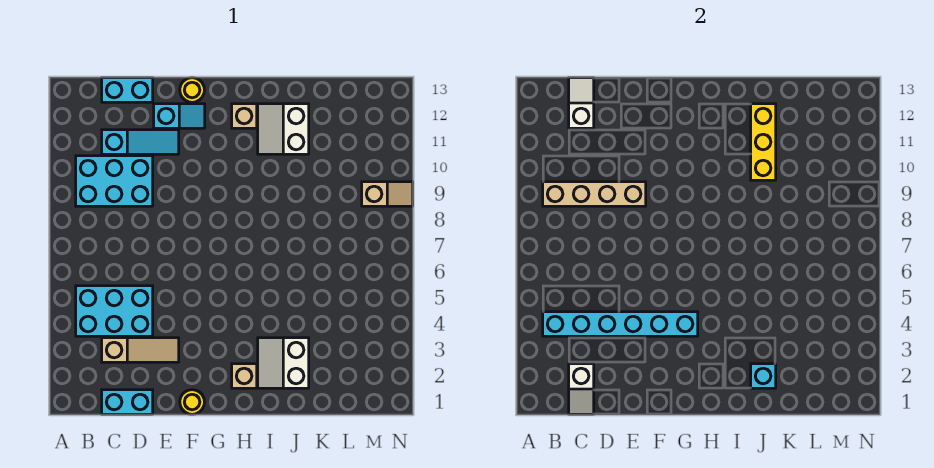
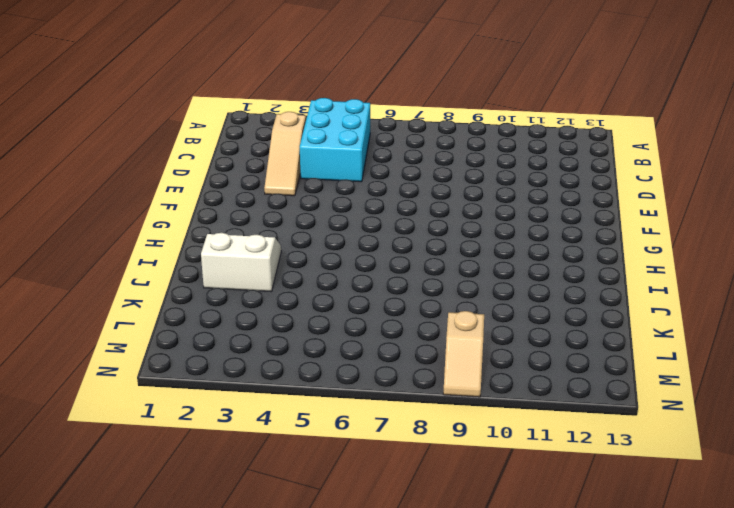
none -> cyan brick B9:D10 level 1
none -> cyan brick C1:D1 level 1
none -> cyan slope C11:E11 level 1 top C

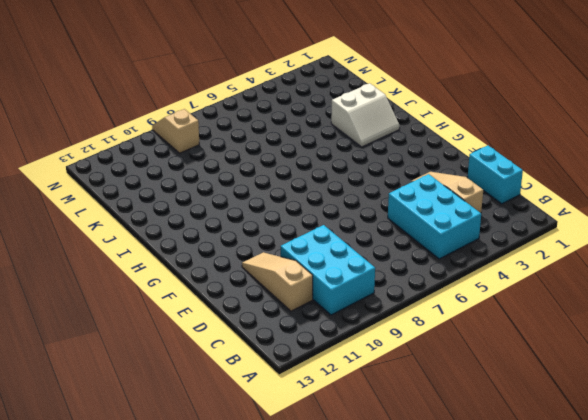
tan slope C11:E11 level 1 top C -> cyan slope C11:E11 level 1 top C
none -> cyan brick C13:D13 level 1
none -> cyan slope E12:F12 level 1 top E
none -> yellow round brick F1 level 1

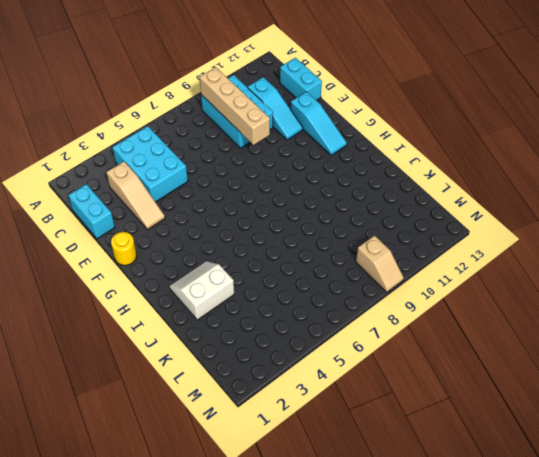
cyan slope E12:G12 level 1 top E -> cyan slope E12:F12 level 1 top E
none -> yellow round brick F13 level 1
none -> tan brick H2 level 1
none -> tan brick H12 level 1

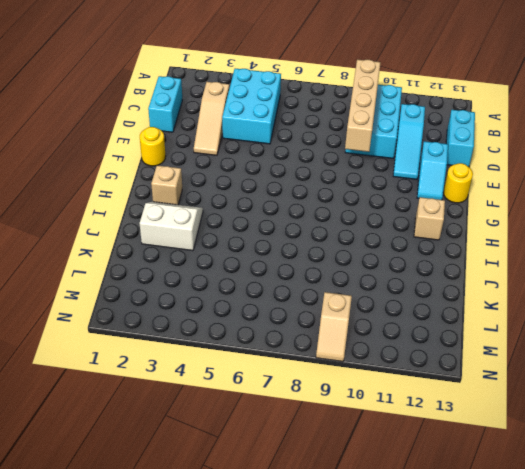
none -> white slope I11:J12 level 1 top J
none -> cyan brick B4:G4 level 2
none -> white slope C1:C2 level 2 top 2

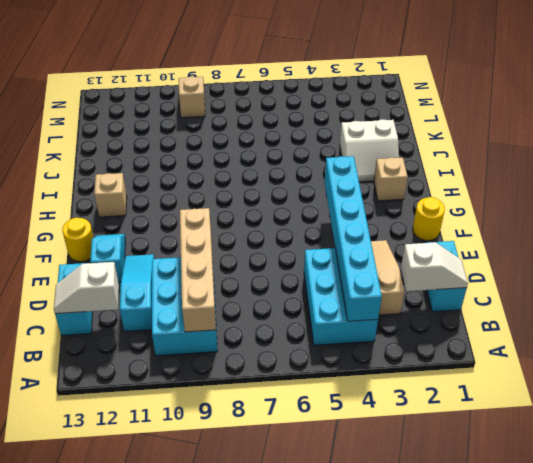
none -> white slope I11:J12 level 1 top J
none -> cyan brick J2 level 2
none -> yellow brick J10:J12 level 2

